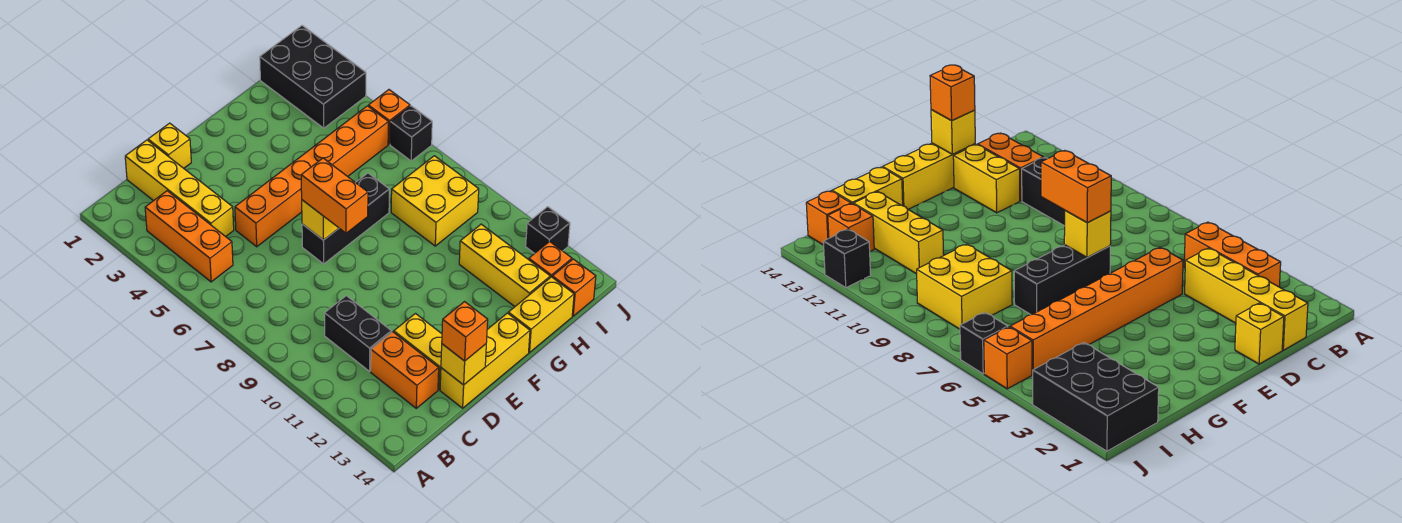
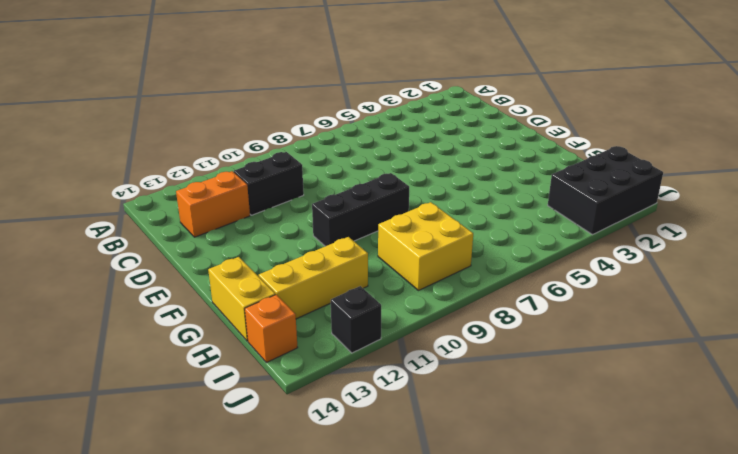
black brick F8:F10 level 1 -> black brick E7:G7 level 1
none -> orange brick B3:B5 level 1
none -> yellow brick C1:C4 level 1
none -> yellow brick D1 level 1

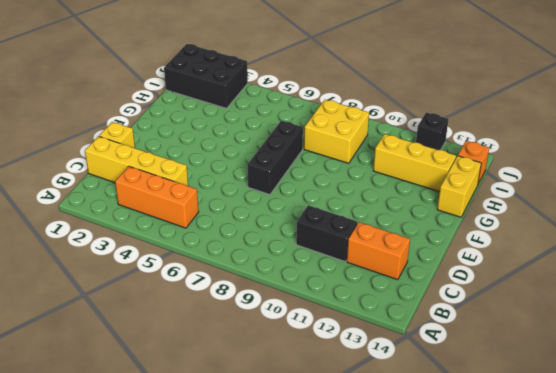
none -> orange brick D5:I5 level 1
none -> yellow brick D12:D13 level 1
none -> yellow brick D14:F14 level 1

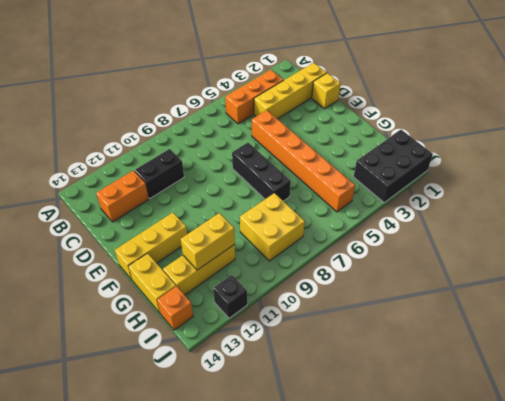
yellow brick F12:F14 level 1 -> yellow brick D14:F14 level 1
yellow brick H11:H12 level 2 -> yellow brick D12:D13 level 1
none -> orange brick I13 level 1
none -> orange brick J5 level 1
none -> black brick J6 level 1

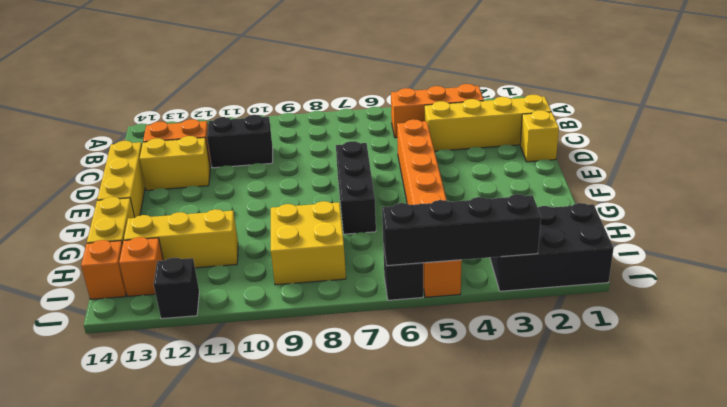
black brick J3:J6 level 2 -> none
none -> yellow brick D14 level 2
none -> yellow brick E7 level 2
none -> orange brick D14 level 3

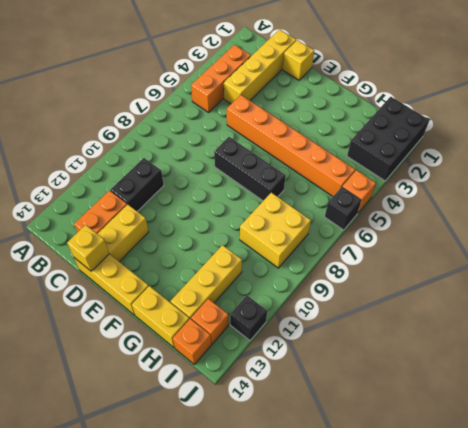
none -> yellow brick E7 level 2
none -> orange brick D14 level 3
none -> orange brick E7:E8 level 3

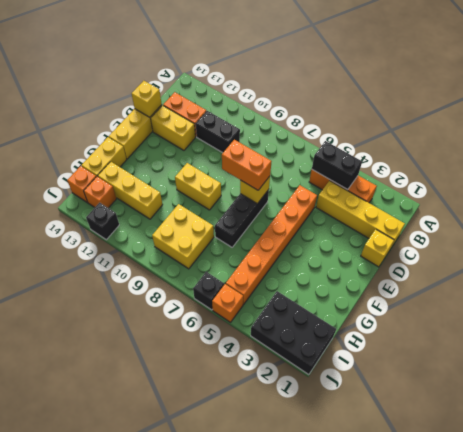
black brick B4:B5 level 2 -> none
yellow brick F9:F10 level 1 -> none
none -> orange brick D14 level 3

